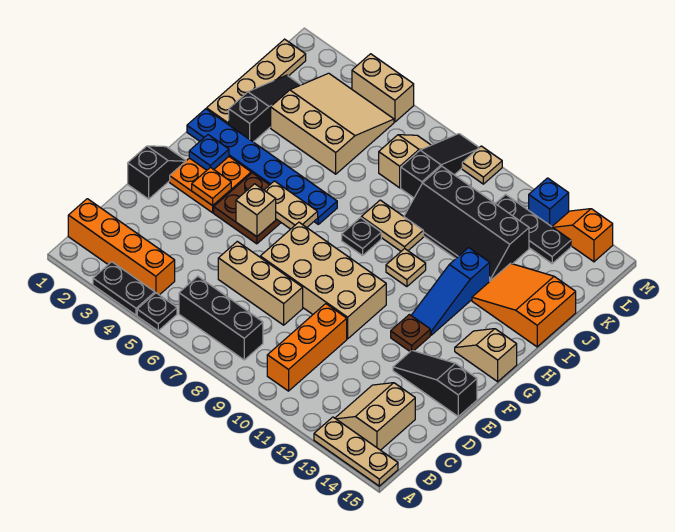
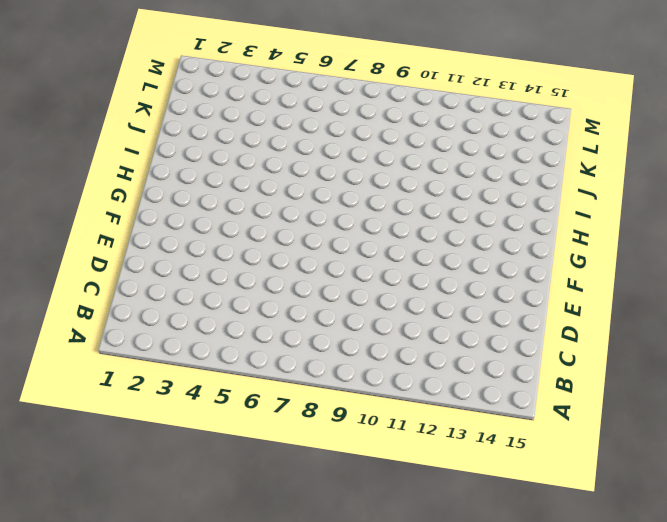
none -> black plate A3:A4 level 1
none -> black plate A5 level 1
none -> tan plate A13:A15 level 1
none -> orange brick B1:B4 level 1

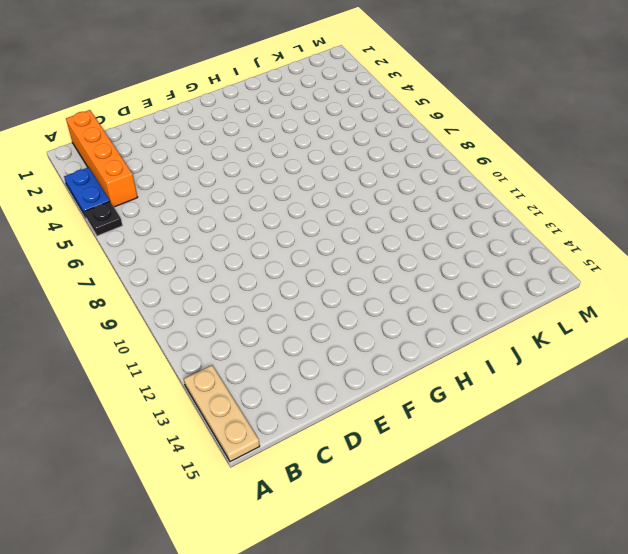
blue plate A3:A4 level 1 -> black plate A3:A4 level 1
none -> black brick B6:B8 level 1
none -> orange brick B10:D10 level 1
none -> tan slope B13:C14 level 1 top 14
none -> tan brick D6:D8 level 1

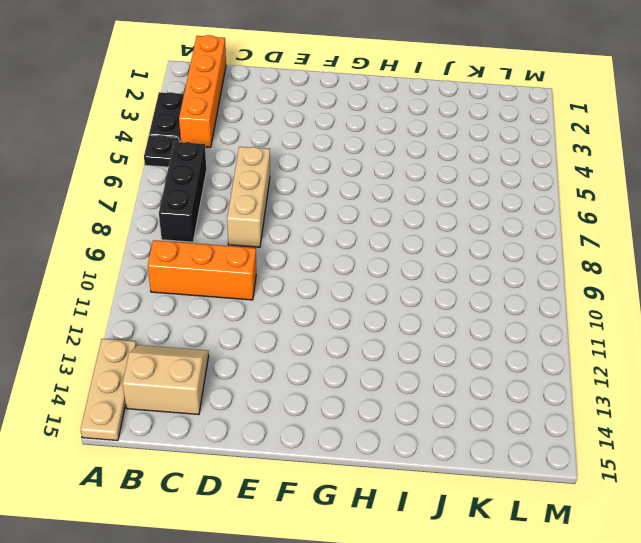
none -> black slope E1:F1 level 1 top E
none -> tan brick E7:F10 level 1
none -> black slope E13:E15 level 1 top 15
none -> orange plate F2:G3 level 1

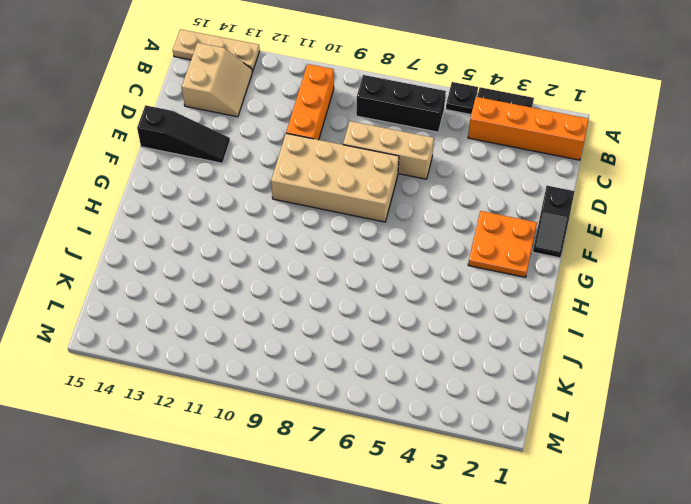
none -> brown plate F4:G5 level 1
none -> brown plate F12 level 1
none -> blue slope G12:I12 level 1 top I
none -> tan slope G14:G15 level 1 top 15

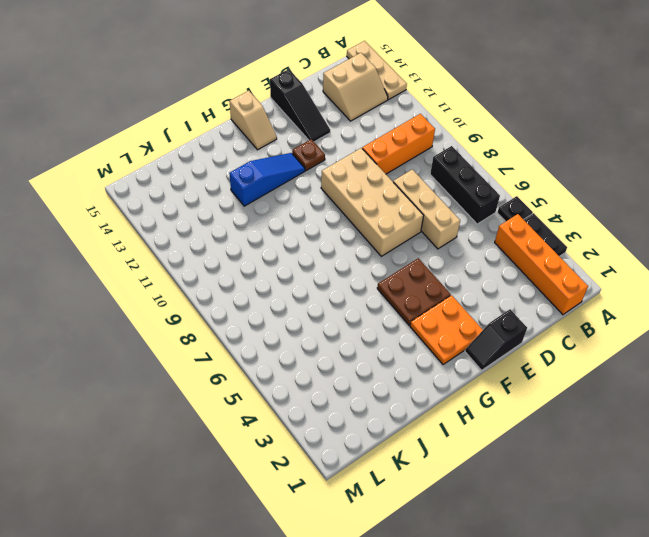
none -> blue plate H1:H6 level 1
none -> black plate H8 level 1
none -> tan plate H10 level 1
none -> tan plate I1:L1 level 1

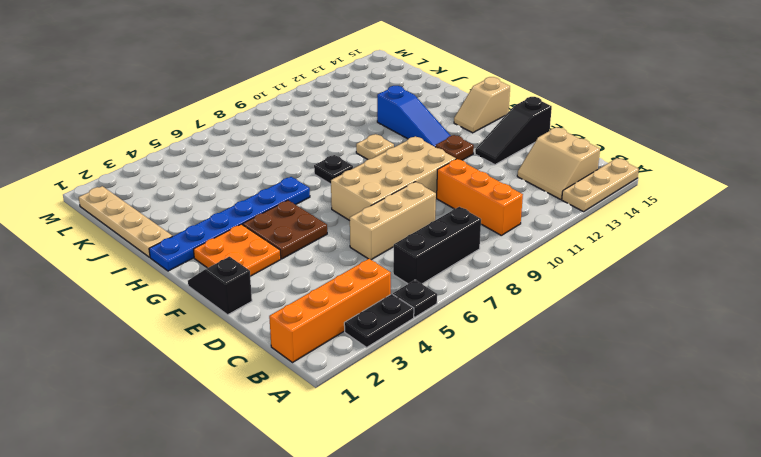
none -> black slope I2:K2 level 1 top I
none -> tan plate I8:I9 level 1
none -> orange slope I13:J15 level 1 top 15
none -> tan slope J3:L5 level 1 top J

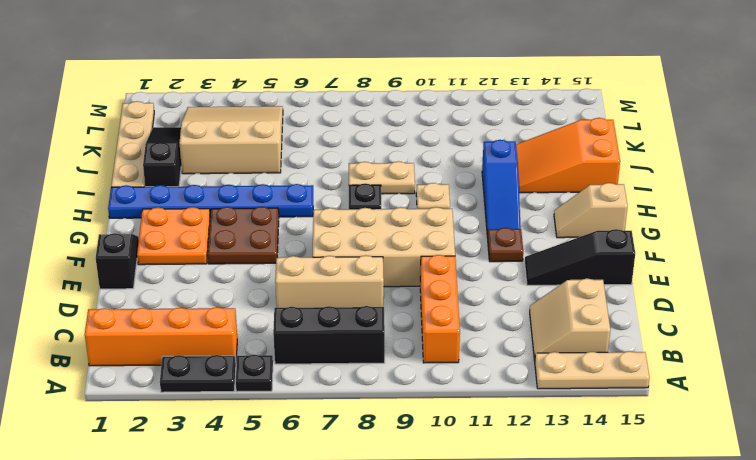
none -> black slope J9:K12 level 1 top K
none -> tan slope K7:L7 level 1 top K
none -> black slope K8:M8 level 1 top K
none -> black plate L11:L13 level 1

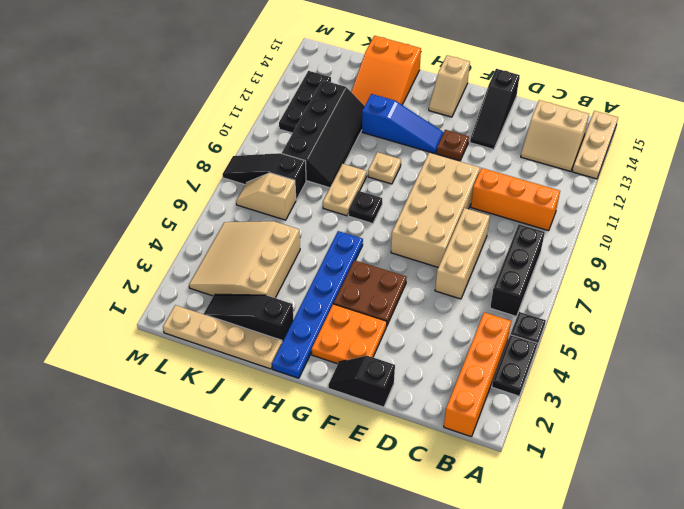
none -> tan brick M4:M5 level 1
none -> tan plate M9 level 1
none -> blue brick M12 level 1
none -> orange slope M13:M14 level 1 top 14

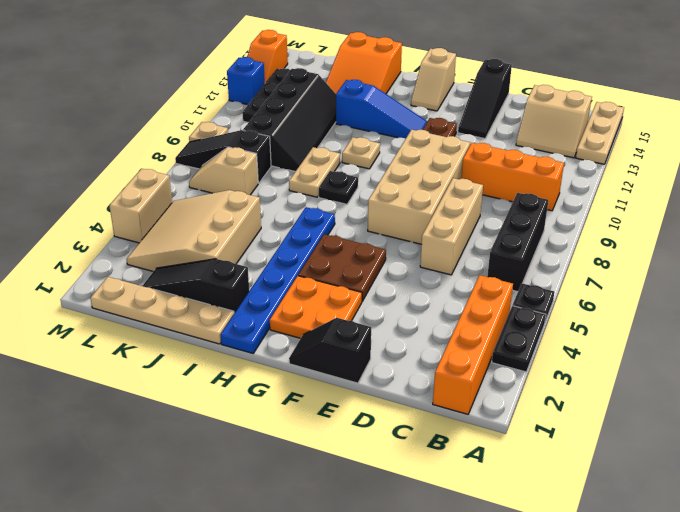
none -> orange plate F3 level 2
none -> tan brick F5 level 2
none -> blue plate G2 level 2
none -> tan plate G5:G6 level 2

